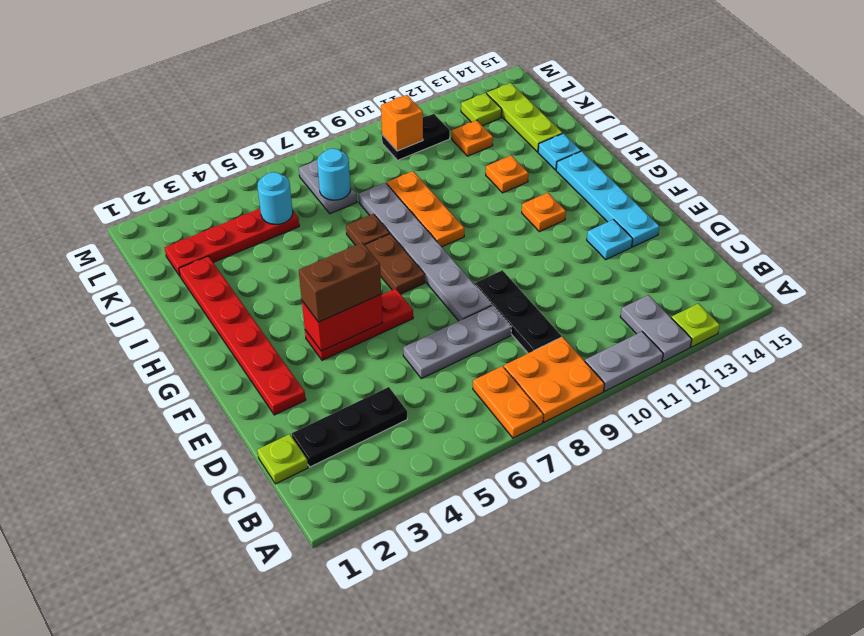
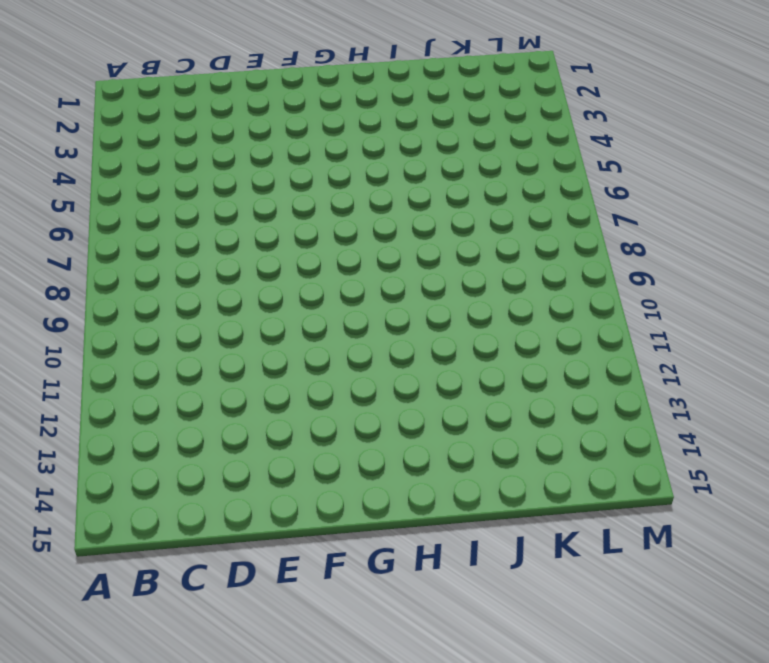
none -> orange plate A7:B7 level 1
none -> orange plate A8:B9 level 1
none -> grey plate A10:A11 level 1
none -> grey plate A12:B12 level 1

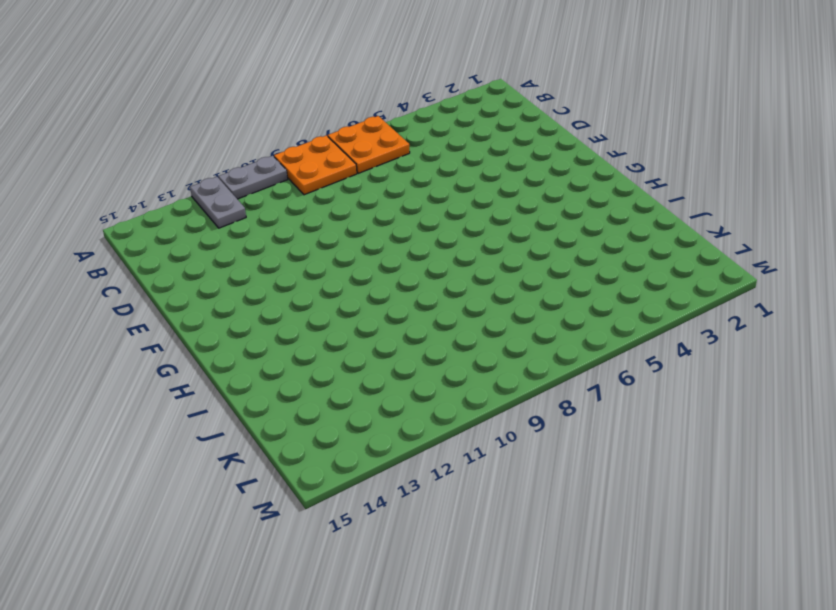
orange plate A6:B7 level 1 -> orange plate A7:B7 level 1
none -> lime plate A13 level 1
none -> lime plate C1 level 1
none -> black plate C2:C4 level 1
none -> black plate C9:E9 level 1

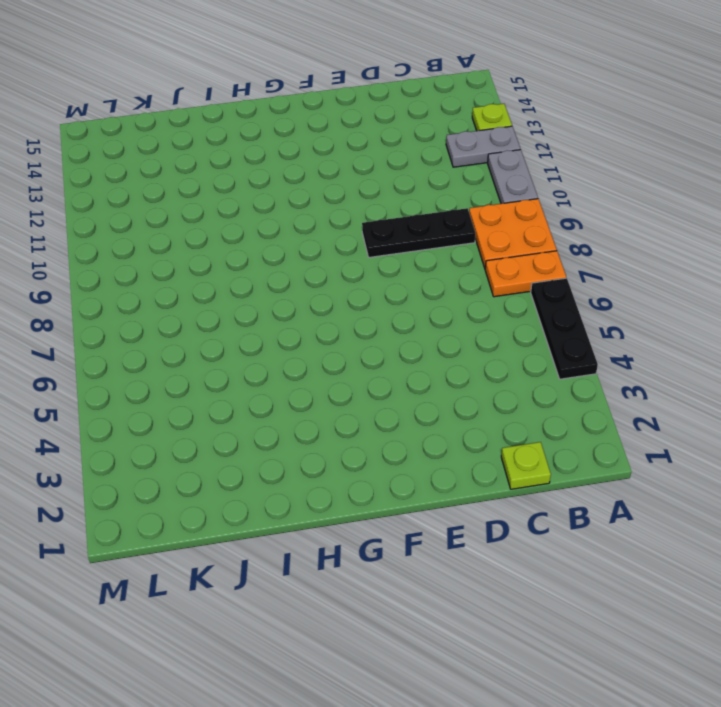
black plate A4:A6 level 1 -> black plate C2:C4 level 1
none -> grey plate D6:D8 level 1
none -> red plate E2:J2 level 1
none -> grey plate E8:J8 level 1
none -> cyan plate E13 level 1

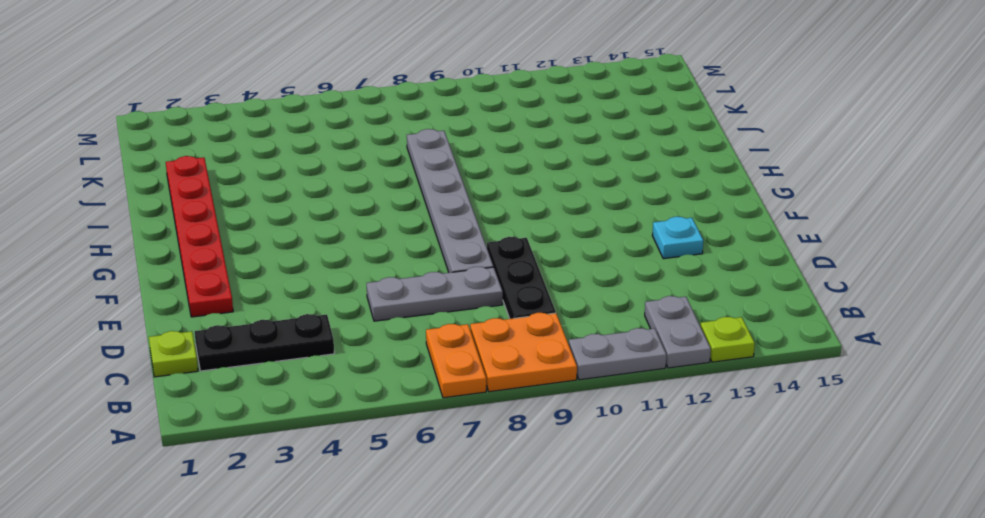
none -> cyan plate E14:H14 level 1
none -> red plate F4:F6 level 1
none -> brown plate G7:H7 level 1
none -> orange plate G12 level 1

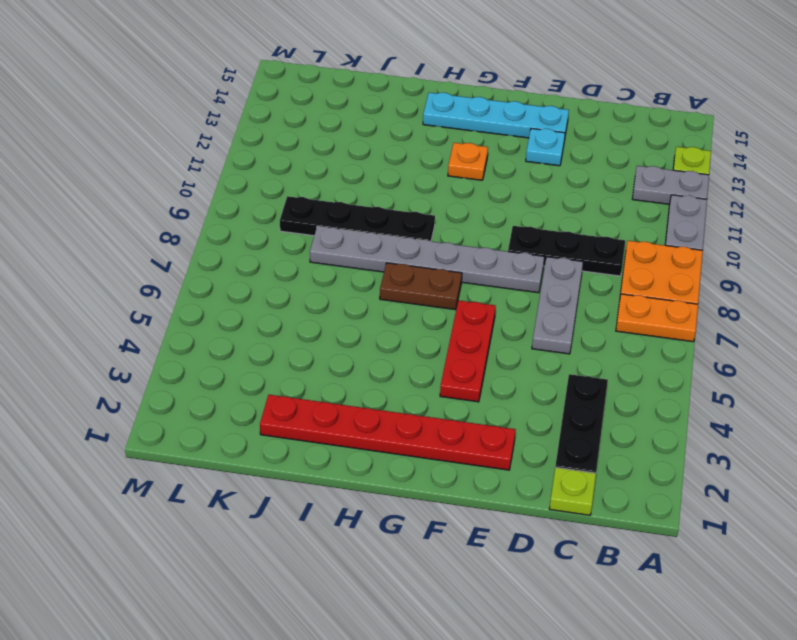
black plate H9:K9 level 1 -> orange plate H9:J9 level 1
none -> brown plate I7 level 1
none -> orange plate I12 level 1
none -> cyan plate I14 level 1
none -> lime plate J14:L14 level 1

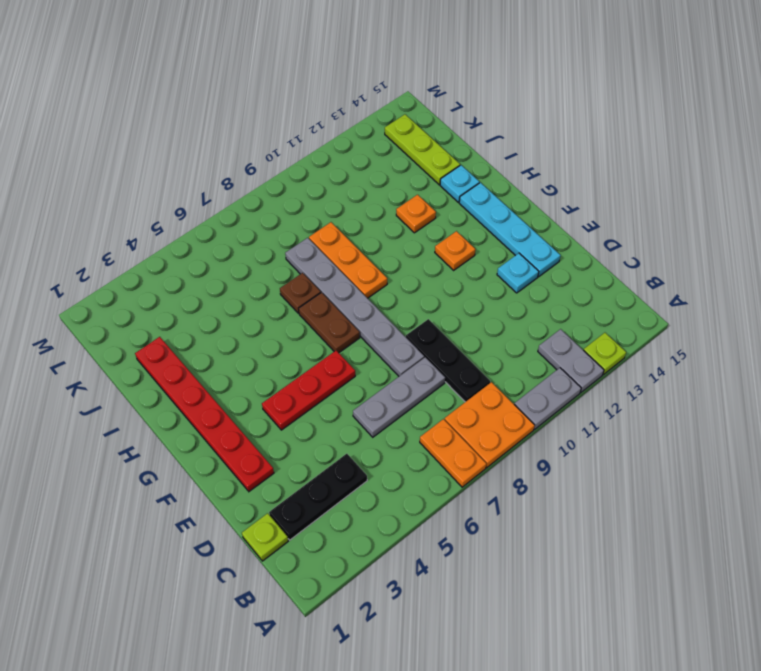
none -> red plate K2:K5 level 1
none -> grey plate K7:L7 level 1
none -> orange plate K12 level 1
none -> black plate L10:L11 level 1

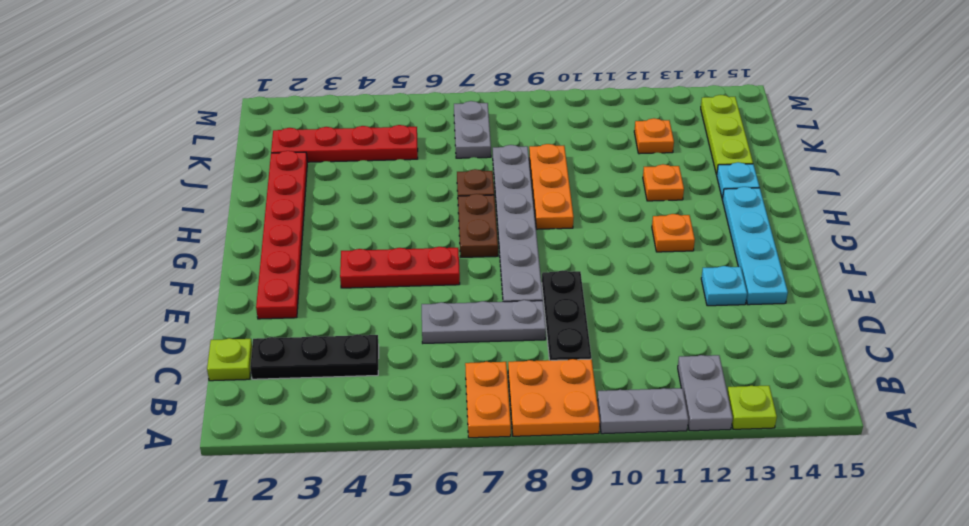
none -> black plate L10:L11 level 1
none -> lime plate L13 level 1
none -> red brick F4:F5 level 2
none -> cyan round brick K5 level 2

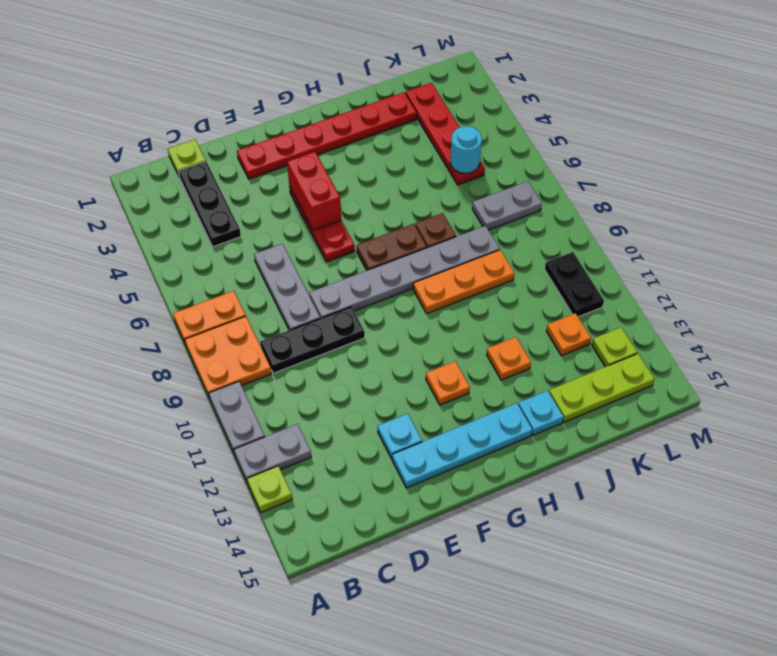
none -> cyan round brick K7 level 2
none -> orange brick L10 level 2
none -> brown brick F4:F5 level 3

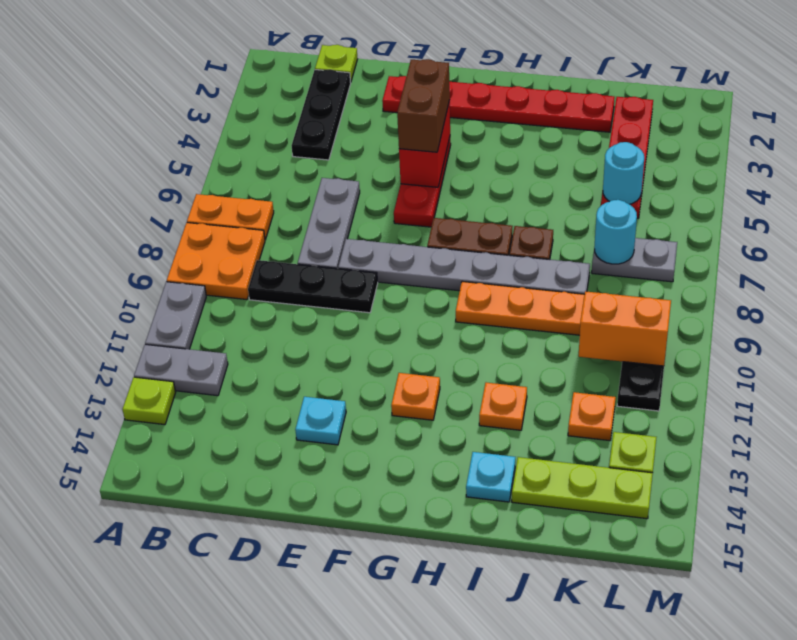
orange brick K10:L10 level 2 -> orange brick L10 level 2
none -> cyan plate E14:H14 level 1

